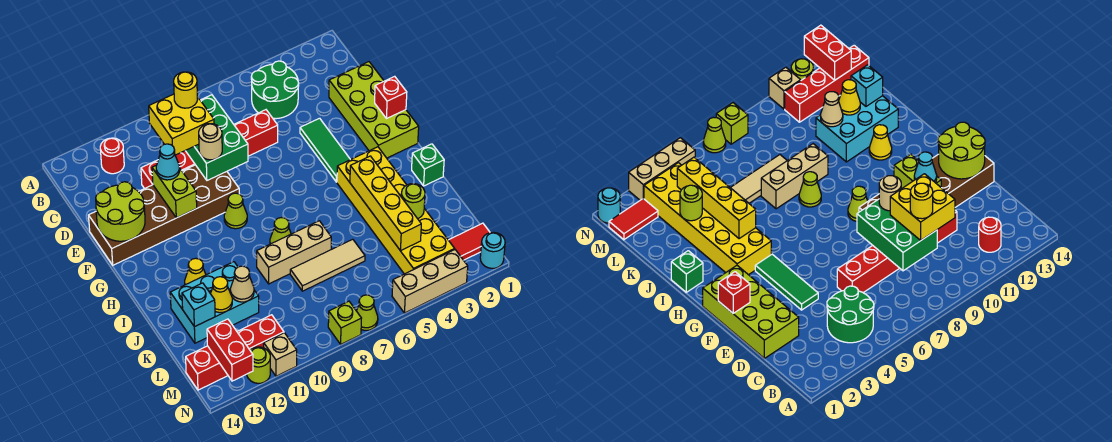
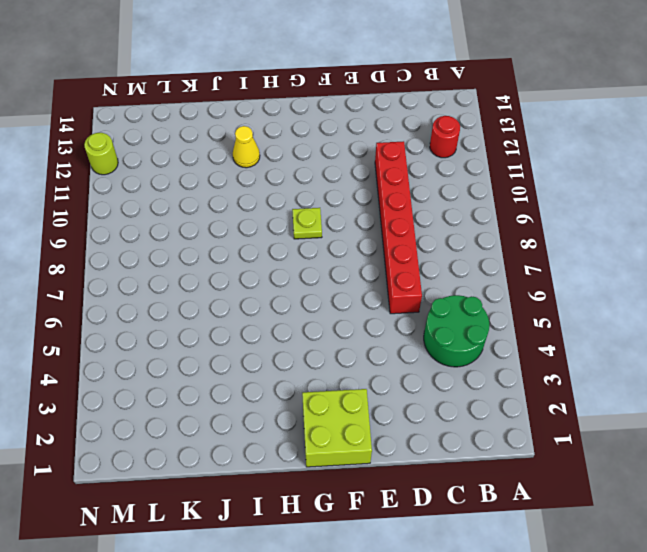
lime brick F1:G2 level 1 -> lime brick D1:G2 level 1
lime plate G9 level 1 -> lime cone G9 level 1
none -> green tile E4:G4 level 1
none -> brown brick E9:F14 level 1
none -> yellow brick H3:M4 level 1
none -> green brick I1 level 1

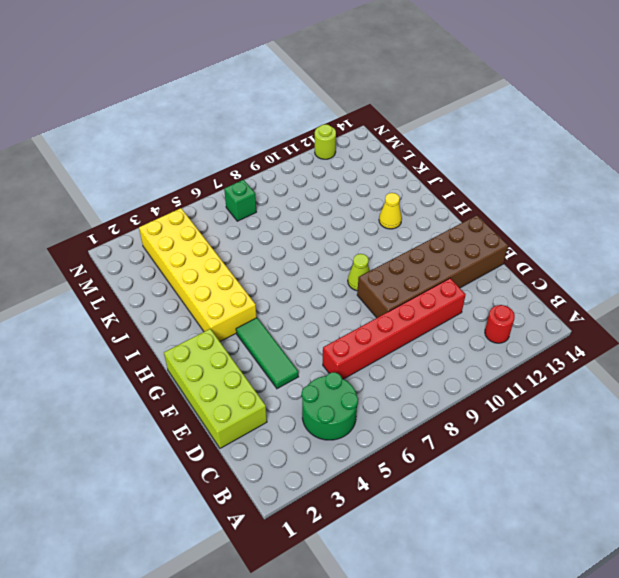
green brick M7 level 1 -> green brick I1 level 1
none -> lime cone I8 level 1
none -> tan brick J7:J9 level 1
none -> cyan brick J11:K13 level 1
none -> tan tile K6:K8 level 1

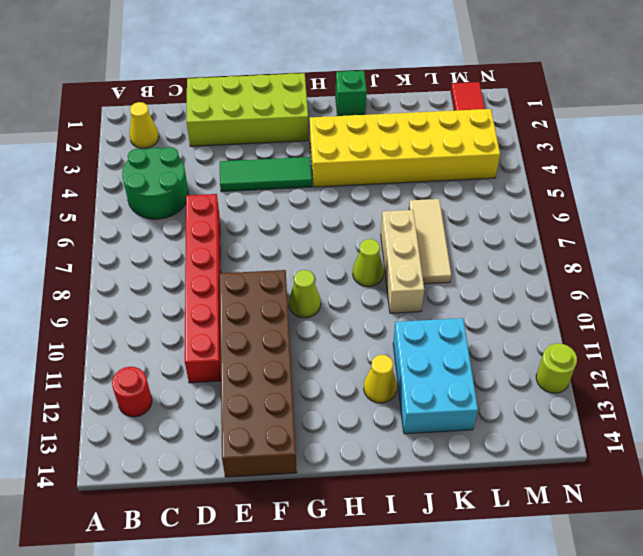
yellow cone B2 level 1 -> yellow cone K12 level 2
none -> red brick M11:M14 level 1
none -> cyan round brick N1 level 1
none -> tan brick N3:N5 level 1
none -> lime cone N7 level 1

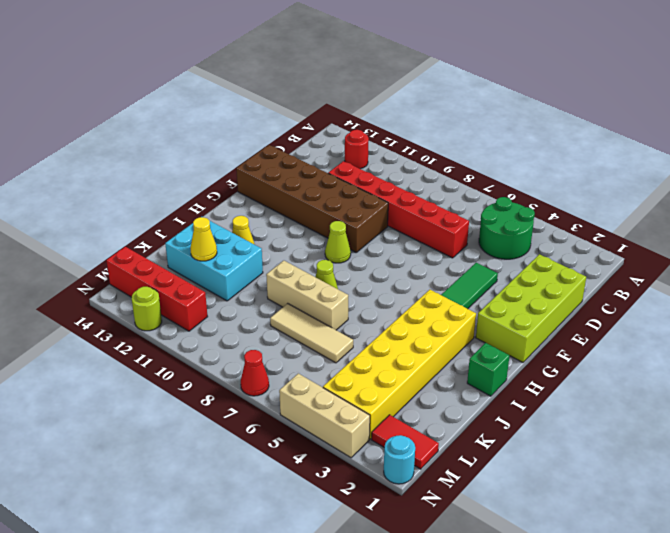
red cone N7 level 1 -> lime cone N7 level 1
none -> lime brick N8 level 1
none -> tan brick N11 level 1
none -> green brick C8:E9 level 2
none -> lime brick E11:F11 level 2

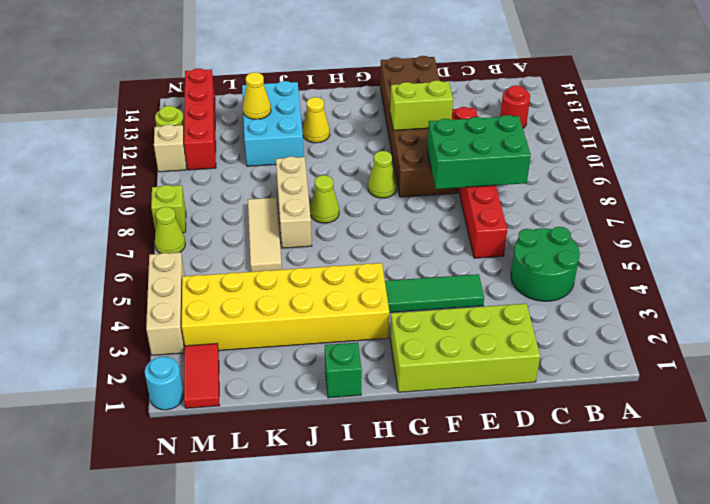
none -> lime round brick E13:F14 level 2
none -> red brick F1 level 2
none -> yellow brick I4:L4 level 2
none -> lime round brick K3 level 2

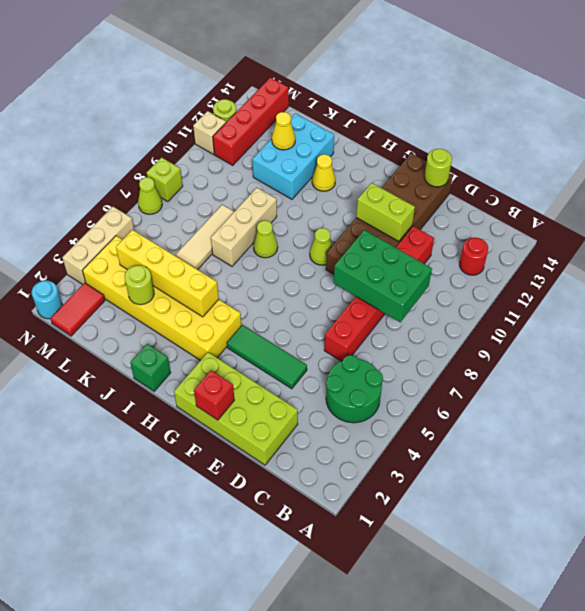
lime round brick E14 level 2 -> lime round brick E13:F14 level 2
none -> tan cone K11 level 2
none -> cyan brick K13 level 2
none -> red brick M13:N13 level 2
none -> yellow brick C9:D10 level 3

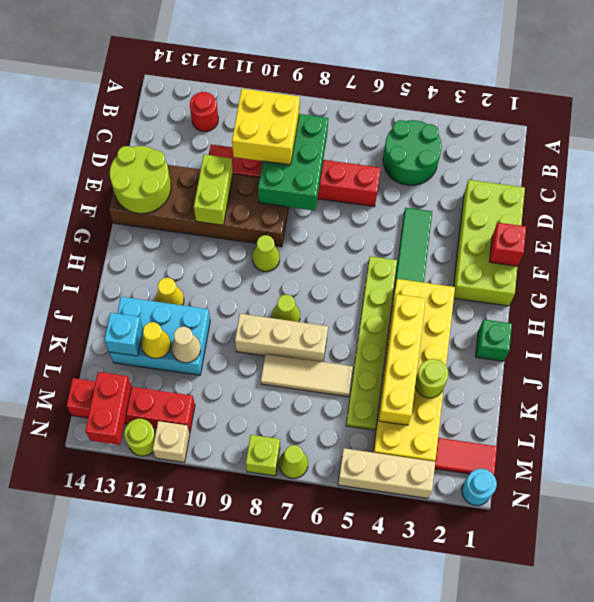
lime plate G5:L5 level 1 -> none
none -> tan round brick E9 level 3
none -> cyan cone E11 level 3
none -> yellow round brick C9 level 4

